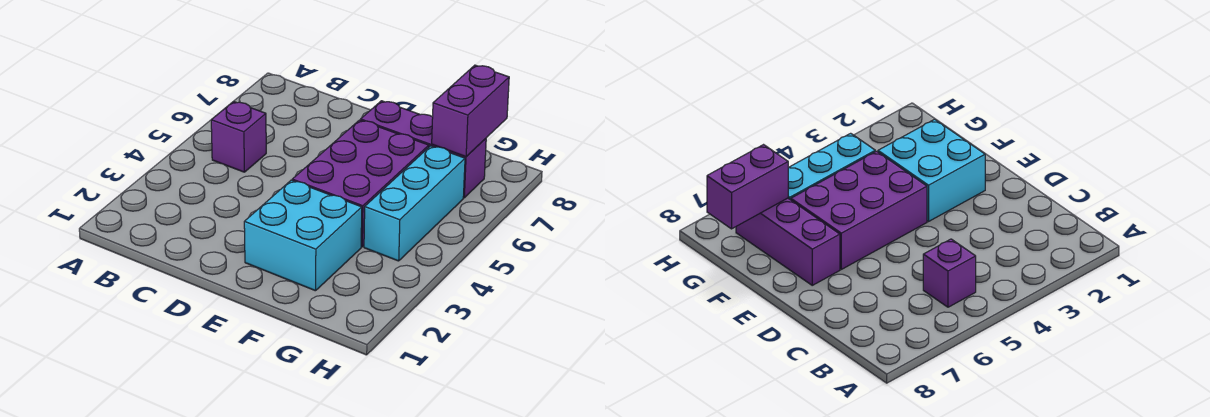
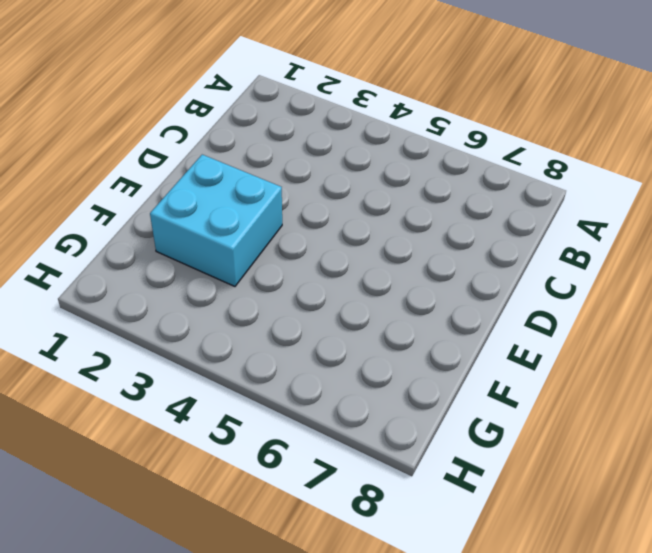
none -> purple brick B5 level 1
none -> purple brick E4:F6 level 1

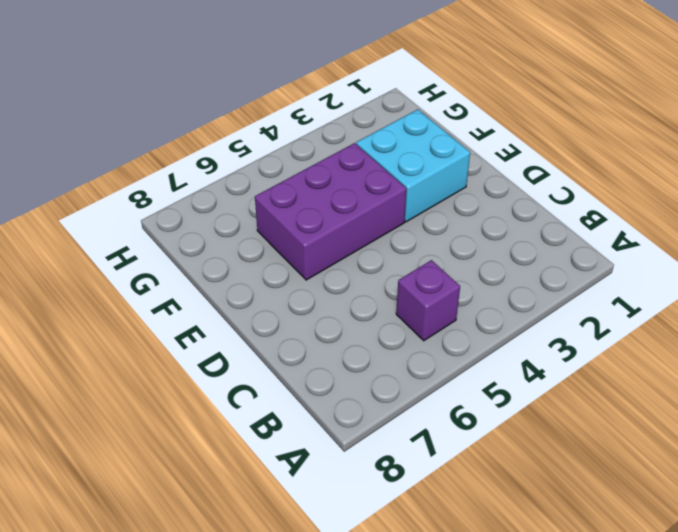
none -> purple brick E7:G7 level 1
none -> cyan brick G4:G6 level 1

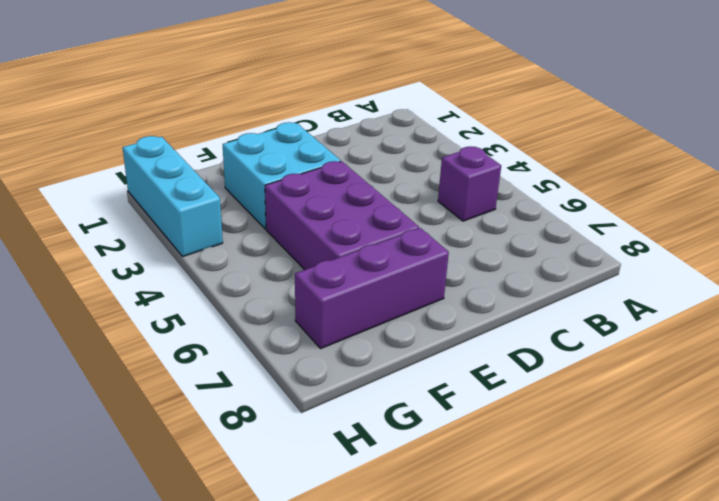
cyan brick H1:H3 level 1 -> cyan brick G4:G6 level 1
none -> purple brick G7:G8 level 2

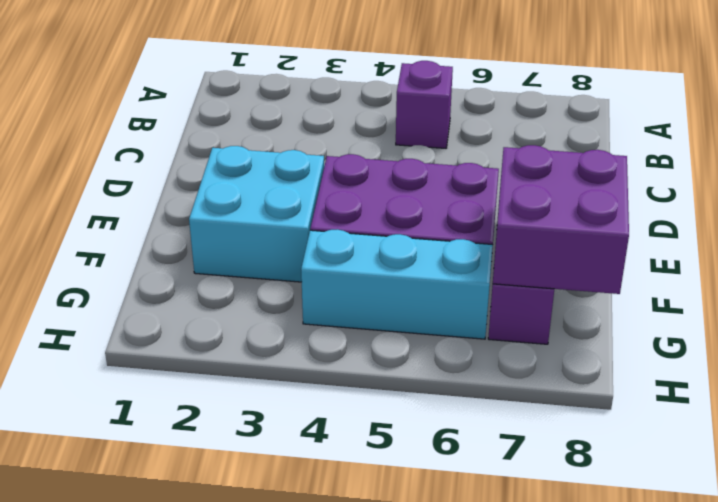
purple brick F7:G8 level 2 -> purple brick G7:G8 level 2

